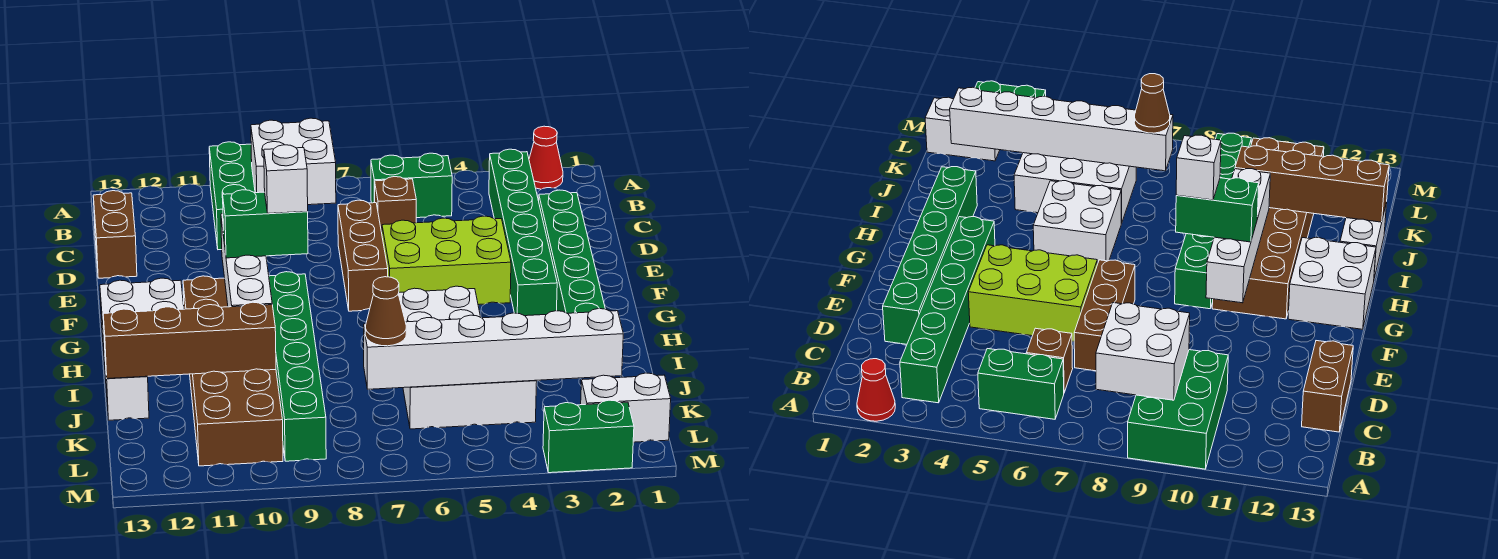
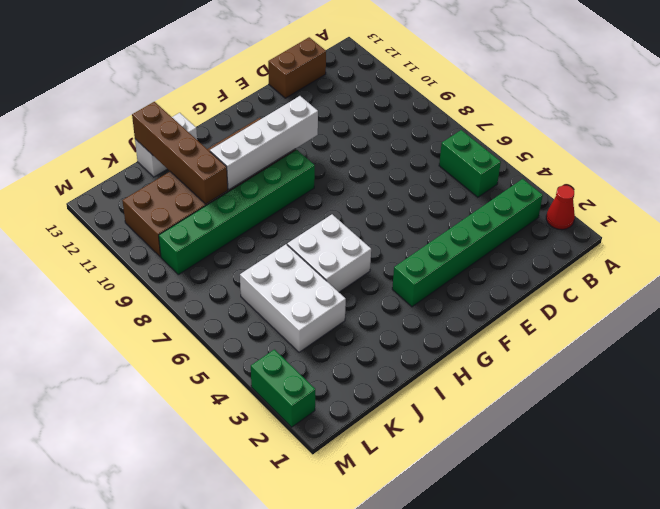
none -> green brick A9:C10 level 1
none -> brown brick C6 level 1
none -> green brick D2:I2 level 1

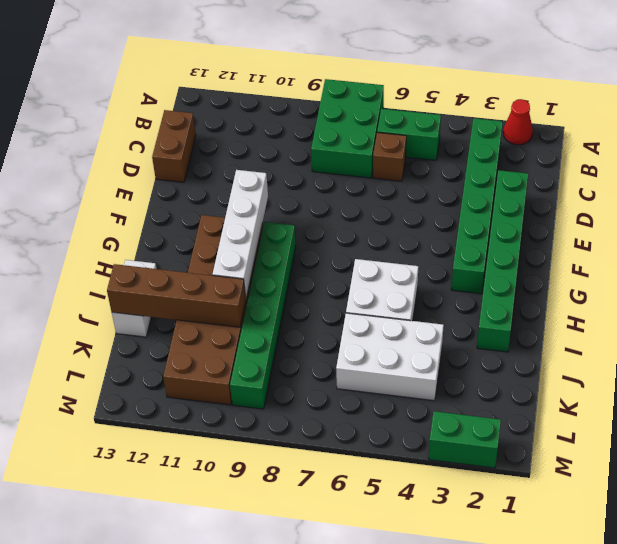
green brick A7:C8 level 1 -> green brick A9:C10 level 1
none -> brown brick D7:F7 level 1
none -> lime brick E4:F6 level 1
none -> white brick G12:H13 level 1

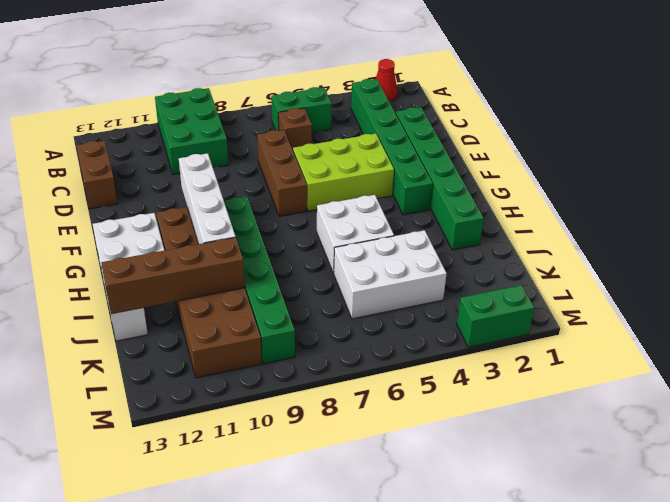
none -> white brick L1:L2 level 1
none -> white brick B8:C9 level 2
none -> white brick K2:K7 level 2

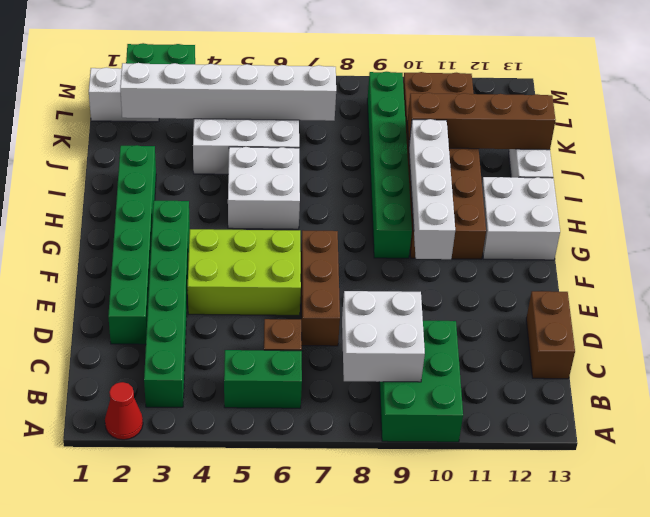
none -> green brick G9:G10 level 3
none -> brown cone K7 level 3
none -> white brick G9 level 4

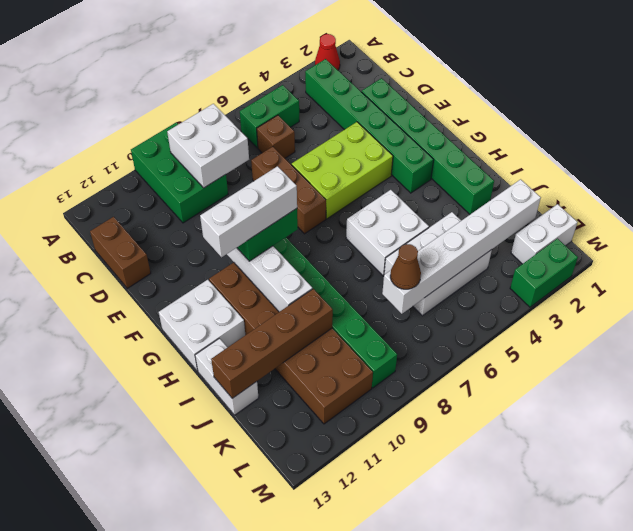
white brick G9:G11 level 4 -> white brick G9 level 4

